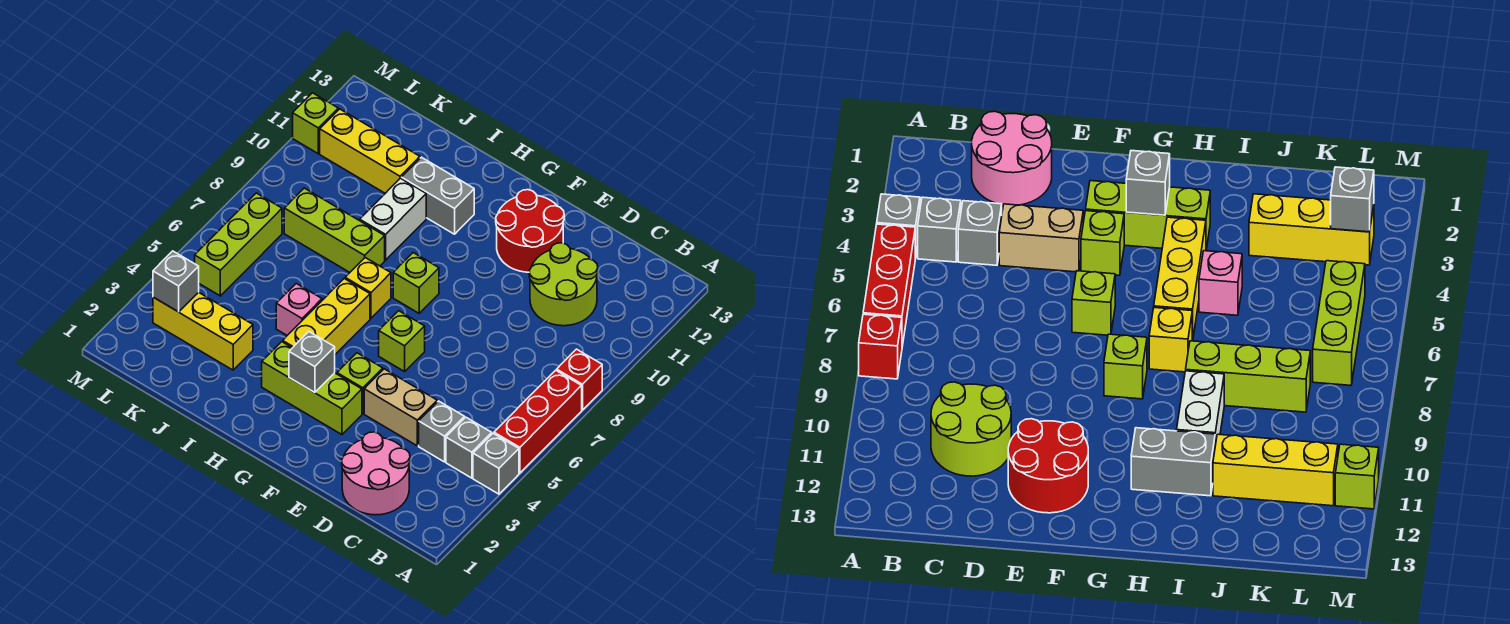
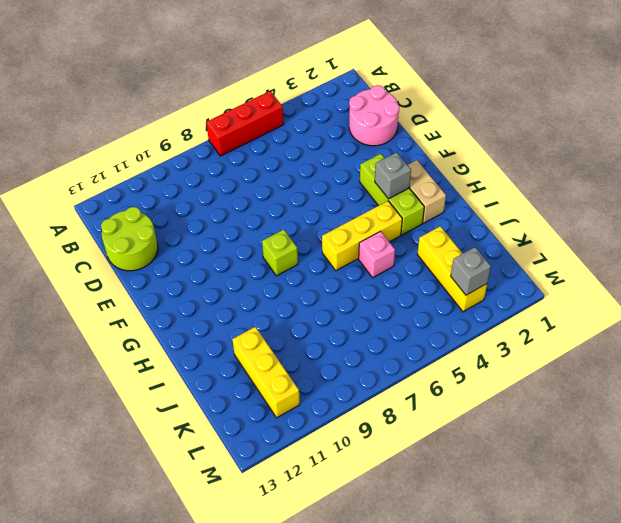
lime round brick C12:D13 level 1 -> lime round brick C10:D11 level 1
tan brick G2:H2 level 1 -> tan brick D4:E4 level 1
none -> grey brick A4 level 1
none -> red brick A8 level 1
none -> grey brick B4 level 1

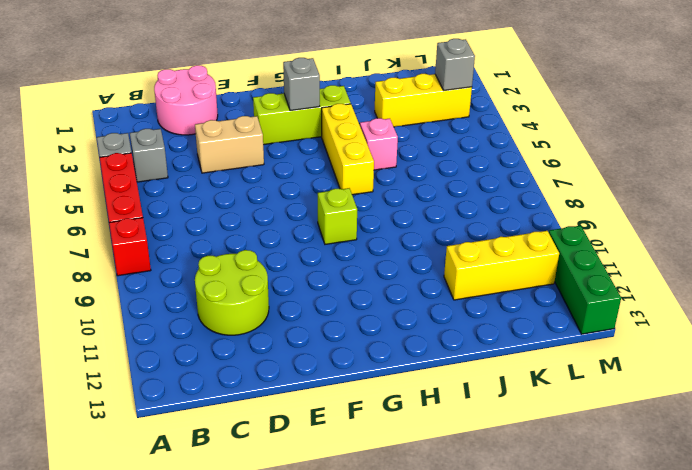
green brick M11:M13 level 1 -> lime brick M11 level 1
none -> grey brick C4 level 1
none -> red round brick E11:F12 level 1
none -> lime brick F4 level 1

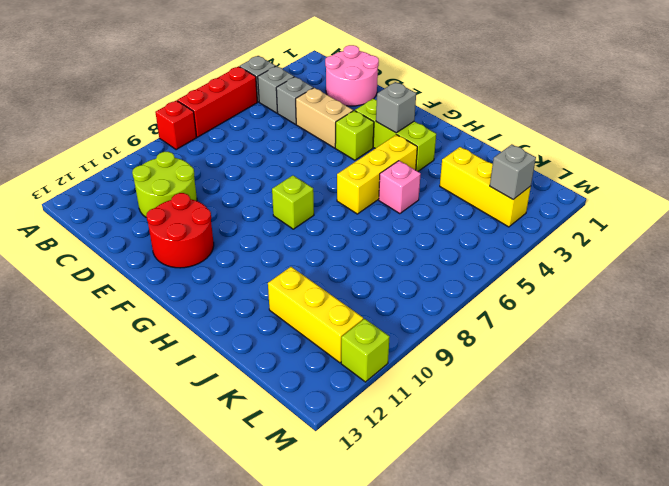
none -> lime brick F6 level 1
none -> yellow brick H7 level 1
none -> grey brick H11:I11 level 1

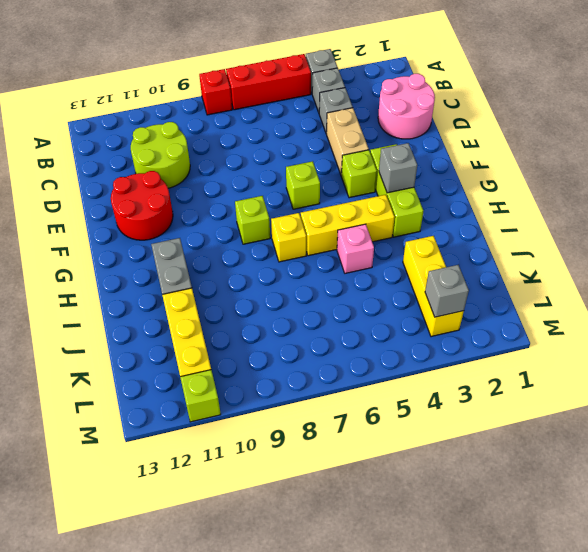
none -> lime brick I8:K8 level 1
none -> white brick I9:I10 level 1
none -> lime brick L5:L7 level 1

